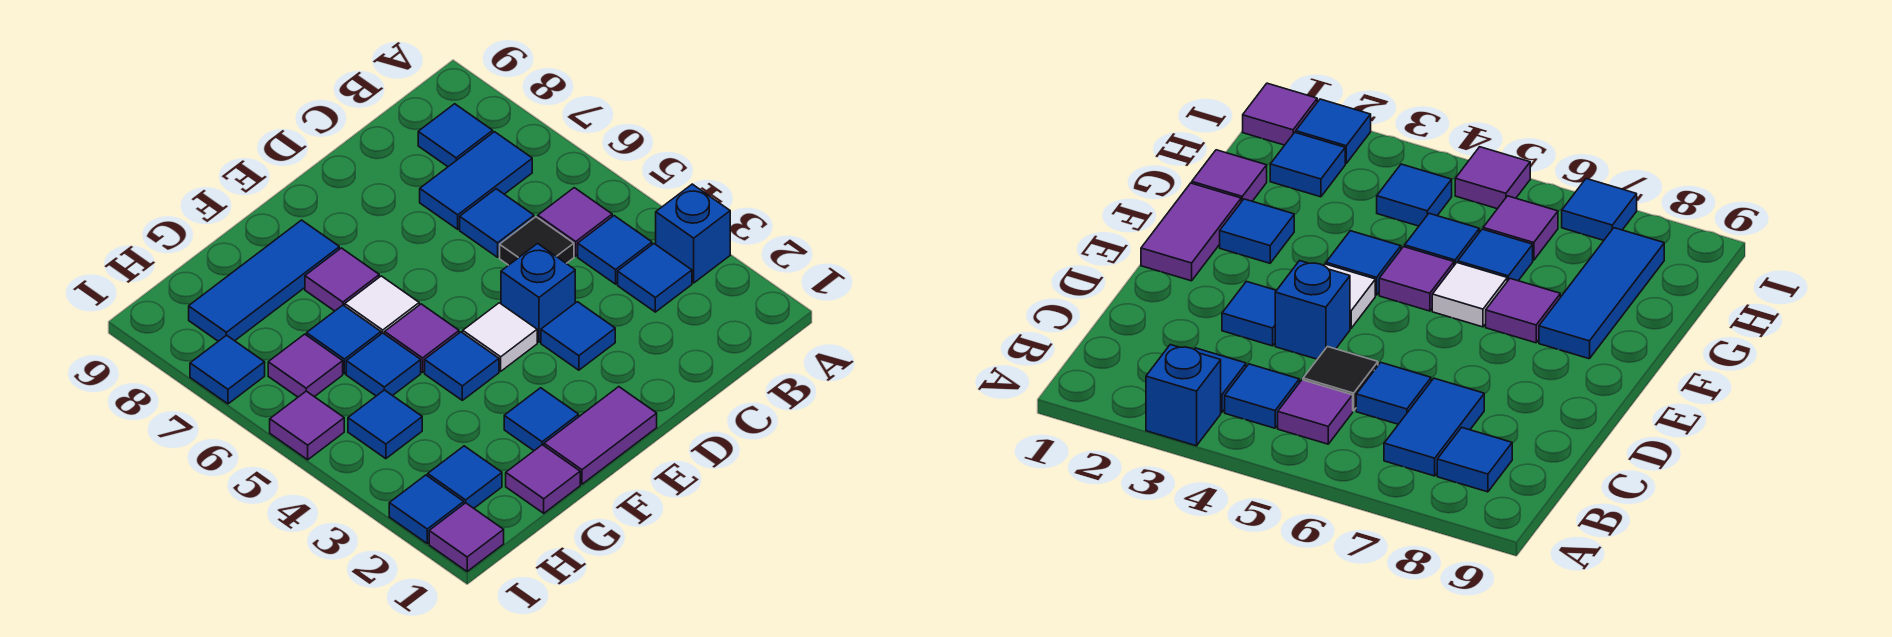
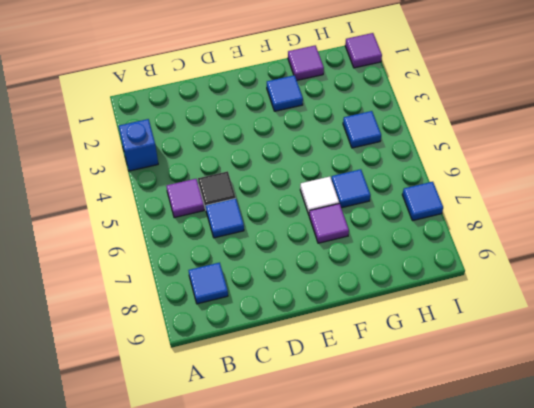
none -> blue tile B3 level 1
none -> blue tile B4 level 1
none -> blue tile B7:C7 level 1

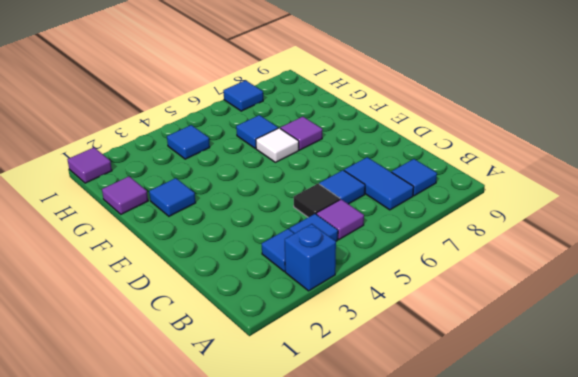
none -> blue tile D3 level 1
none -> blue brick D4 level 1
none -> purple tile E1:F1 level 1

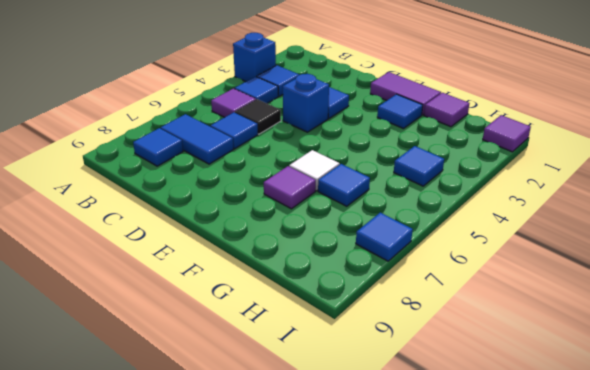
none -> white tile E4 level 1
none -> blue tile F4 level 1
none -> purple tile F5 level 1

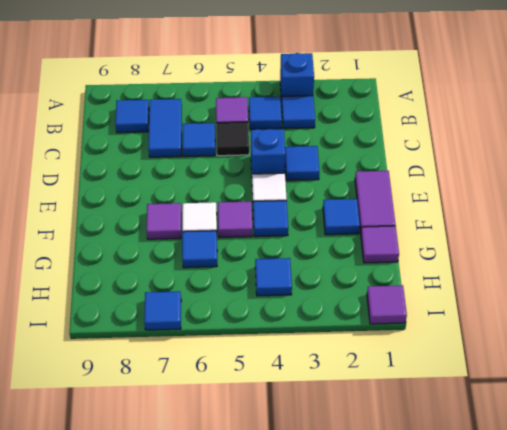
none -> blue tile F8:H8 level 1
none -> blue tile G5 level 1
none -> blue tile H2 level 1

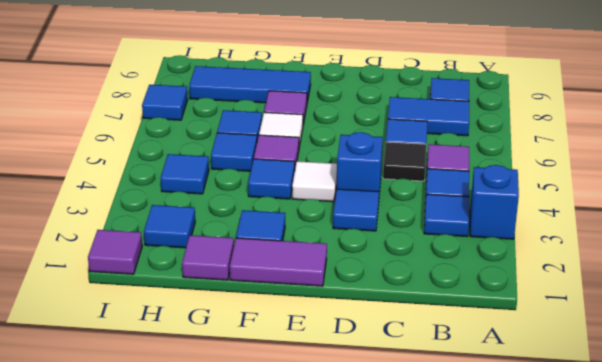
none -> purple tile H6 level 1
none -> blue tile I2 level 1
none -> purple tile I5 level 1

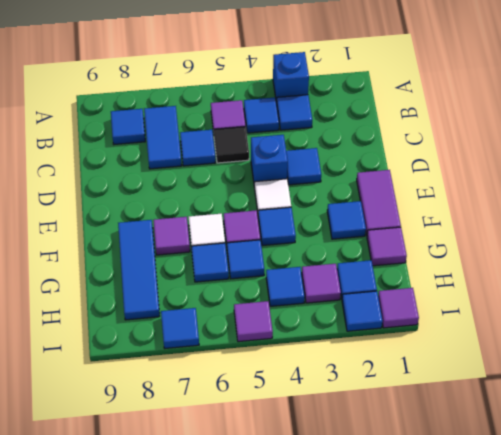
purple tile H3 level 1 -> purple tile H6 level 1

